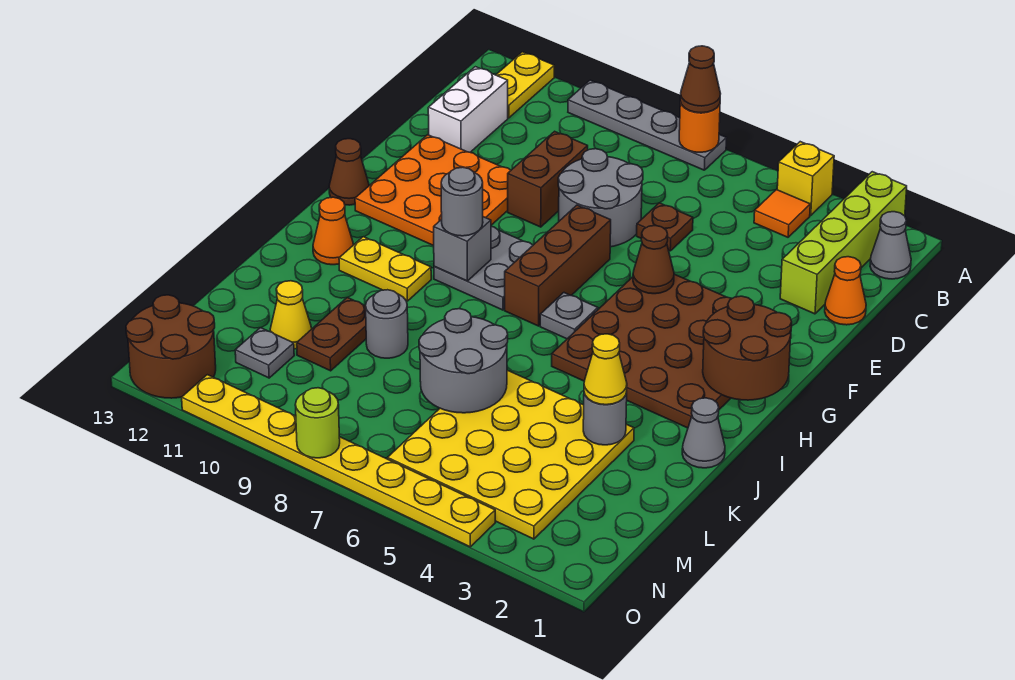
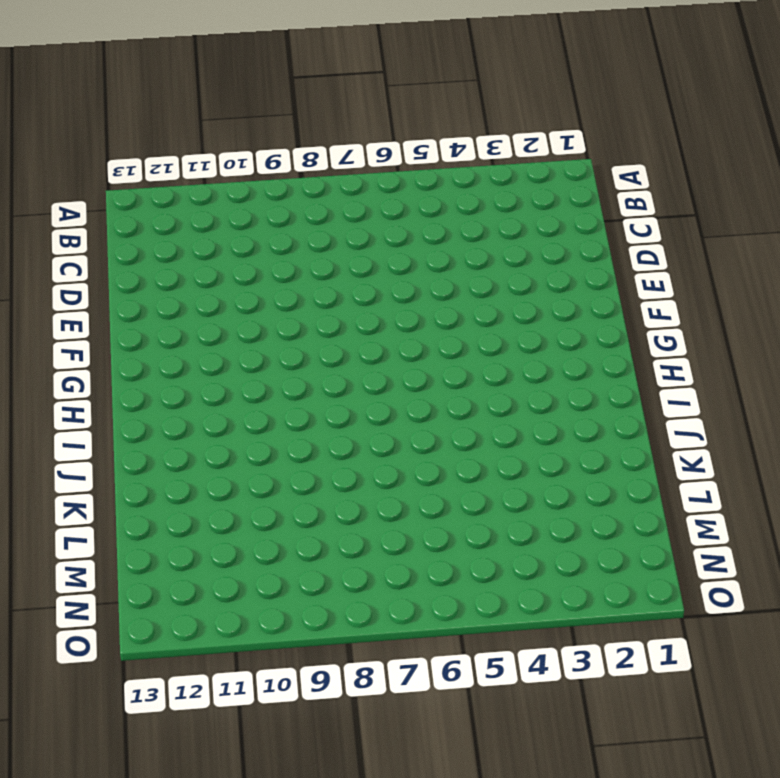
none -> lime brick A2:D2 level 1
none -> yellow brick A4 level 1
none -> grey plate A7:A10 level 1
none -> yellow plate A12:B12 level 1

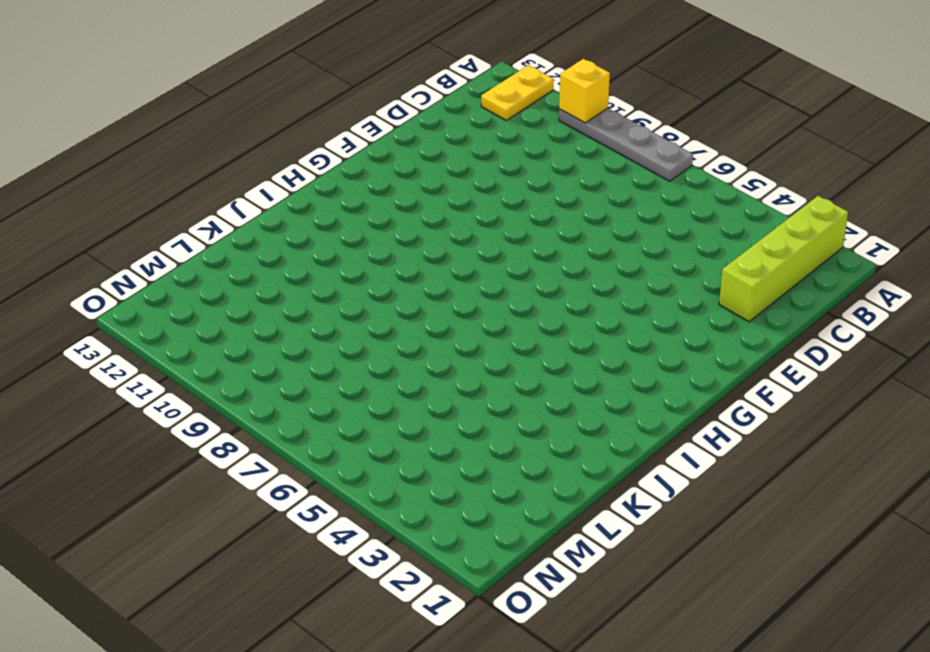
yellow brick A10 level 2 -> yellow brick A4 level 1
none -> grey cone B1 level 1
none -> orange tile B4 level 1
none -> white brick C12:D12 level 1
none -> orange cone D1 level 1

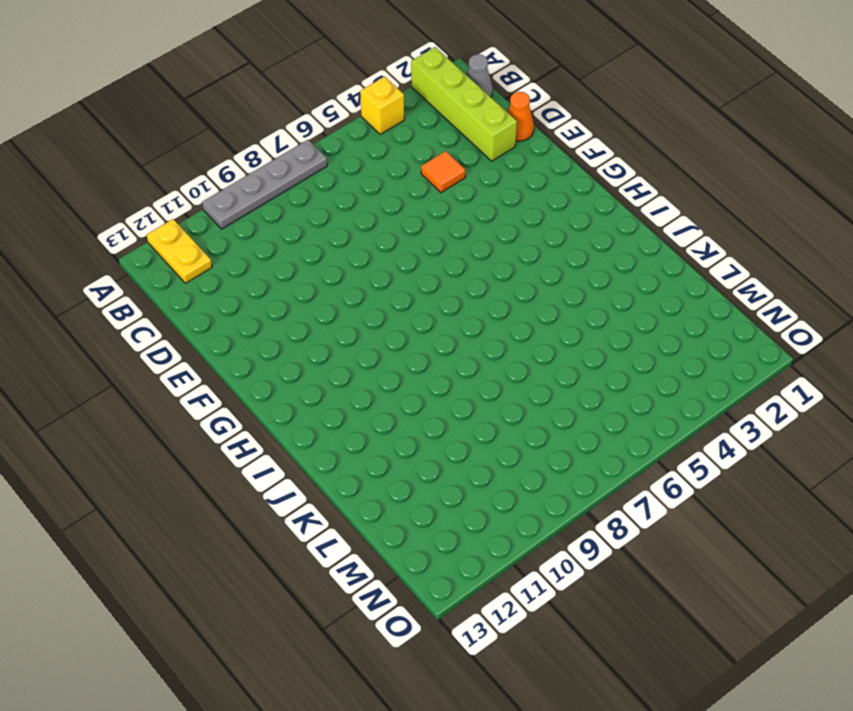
orange tile D4 level 1 -> orange tile B4 level 1
none -> white brick C12:D12 level 1
none -> brown plate D6 level 1
none -> grey round brick D7:E8 level 1
none -> brown brick D9:E9 level 1

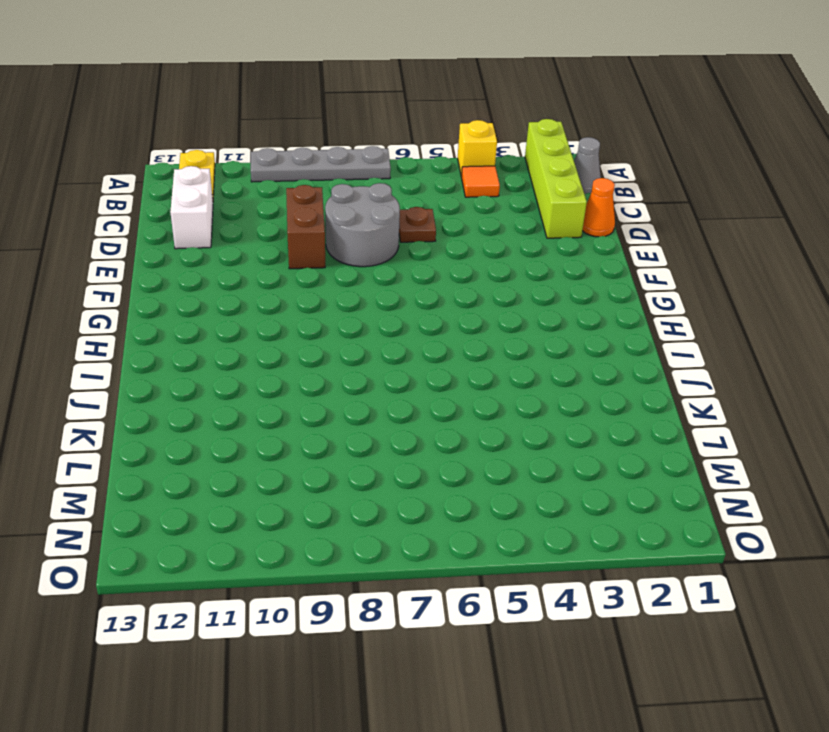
none -> orange plate E10:G12 level 1
none -> brown plate F2:I5 level 1
none -> brown brick F7:H7 level 1
none -> grey plate G8:H9 level 1

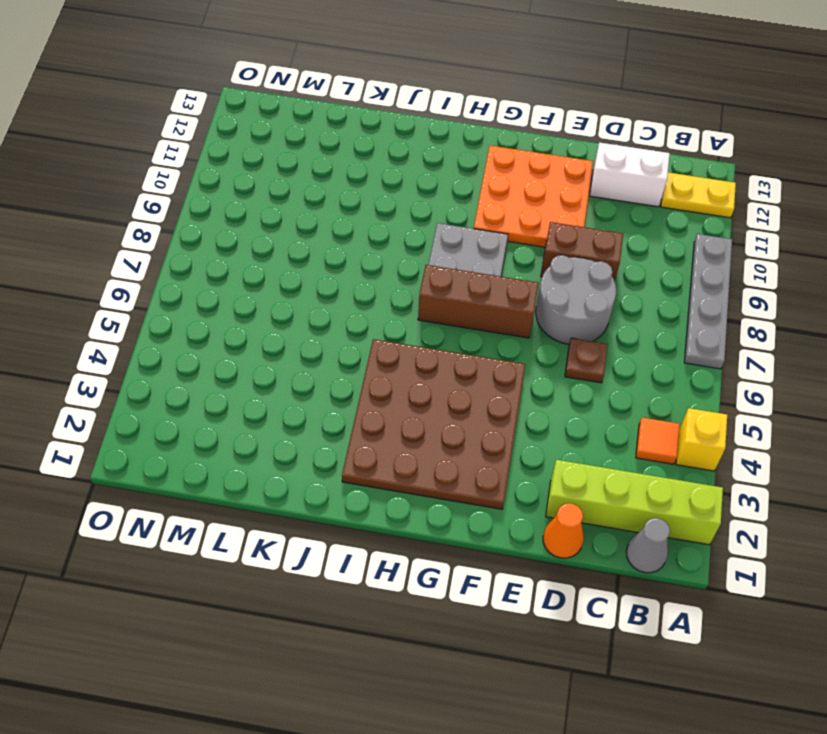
none -> brown cone G13 level 1
none -> grey plate H6 level 1
none -> yellow plate I10:I11 level 1
none -> orange cone I12 level 1

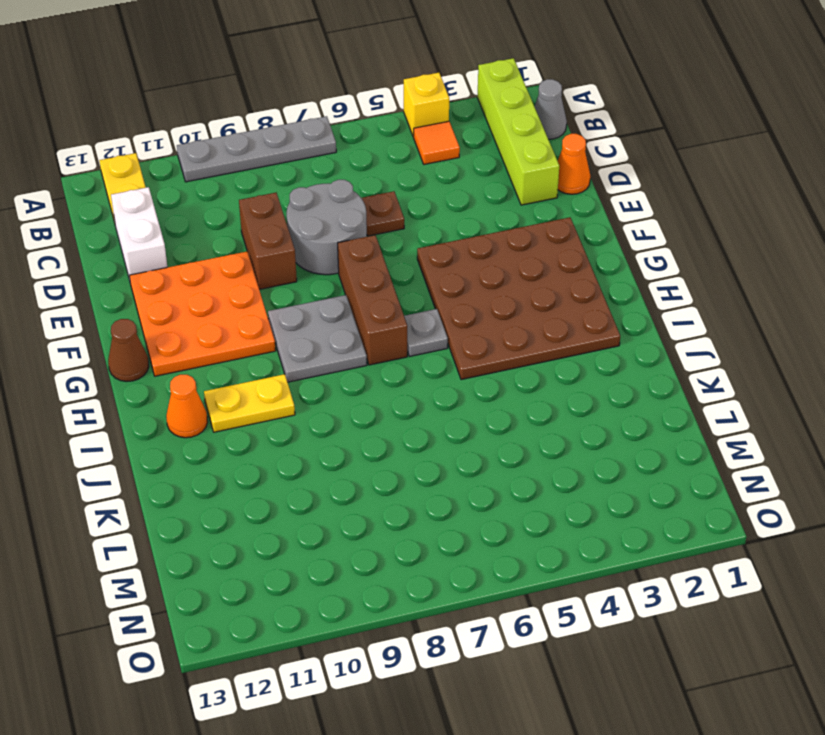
none -> grey cone J1 level 1
none -> yellow plate K3:N6 level 1
none -> grey round brick K9 level 1
none -> brown plate K10:L10 level 1

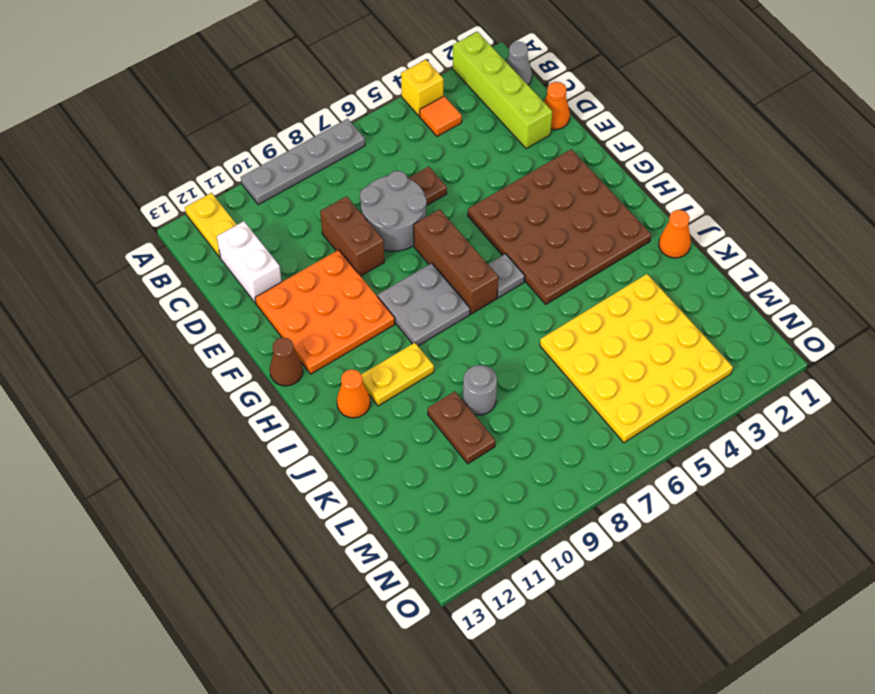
orange cone J1 level 1 -> grey cone J1 level 1
none -> yellow cone L11 level 1
none -> grey plate M11 level 1
none -> brown round brick N12:O13 level 1
none -> yellow plate O4:O11 level 1

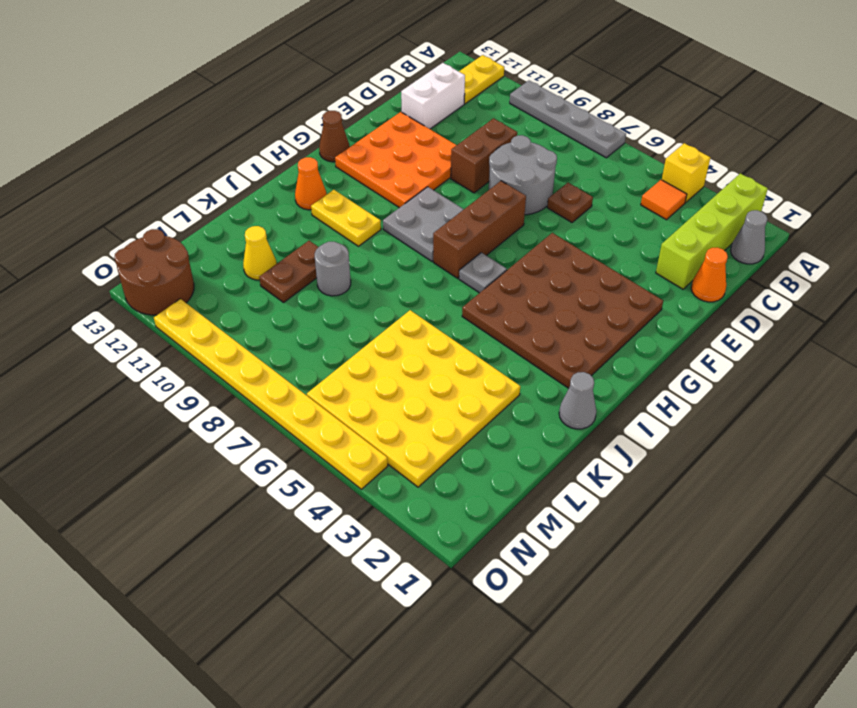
none -> grey plate M11 level 1
none -> orange round brick A7 level 2
none -> brown cone F5 level 2
none -> brown round brick G1:H2 level 2

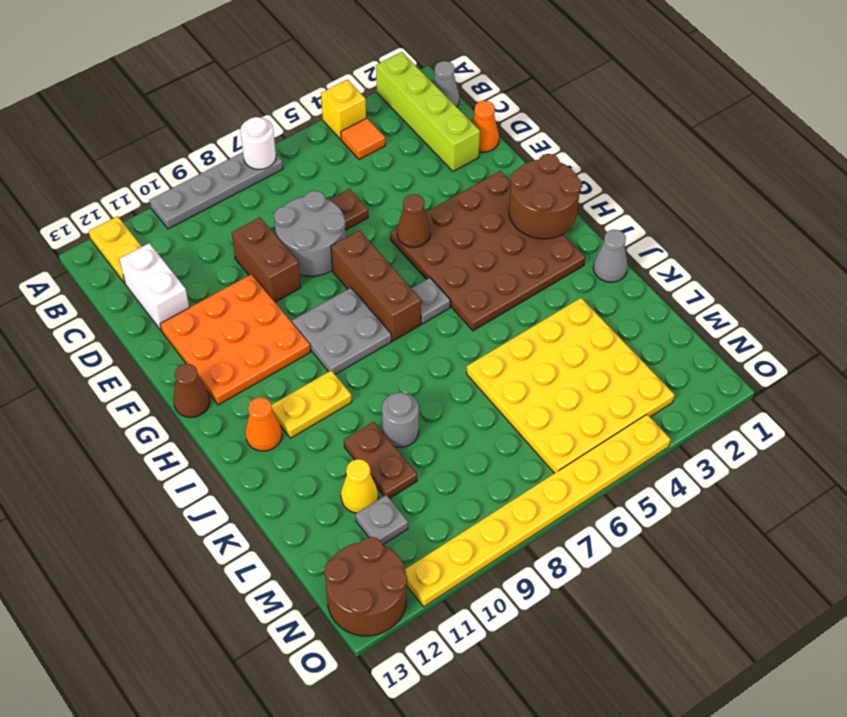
white round brick A7 level 2 -> orange round brick A7 level 2
none -> grey brick H9 level 2
none -> grey round brick K3 level 2
none -> grey round brick K6:L7 level 2
none -> lime round brick O8 level 2

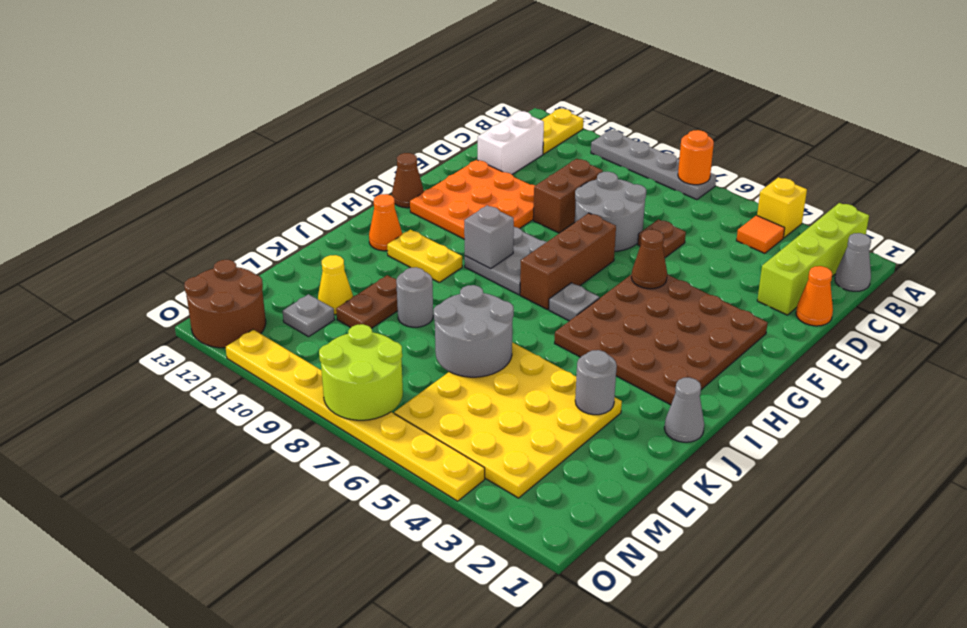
lime round brick N7:O8 level 2 -> lime round brick O8 level 2
none -> brown round brick G1:H2 level 2
none -> brown cone A7 level 3
none -> grey round brick H9 level 3
none -> yellow cone K3 level 3

